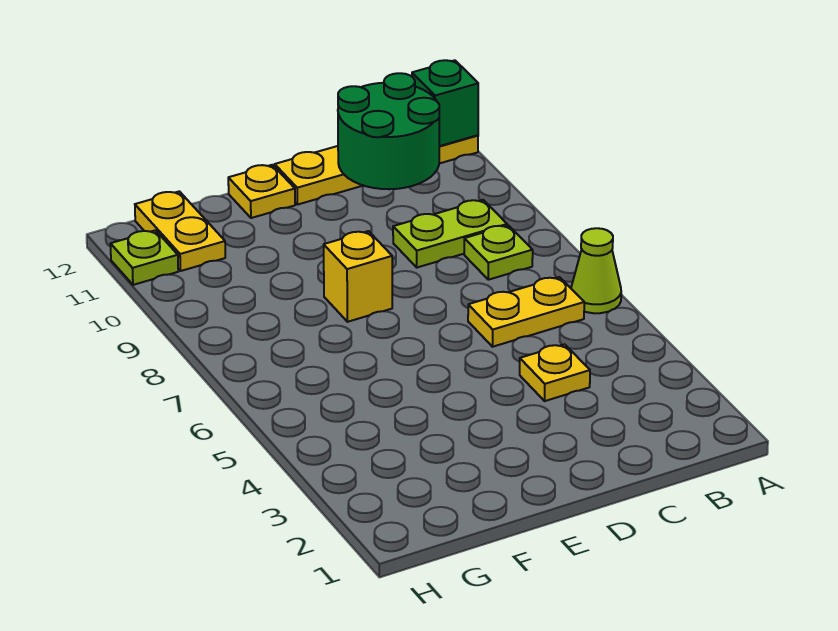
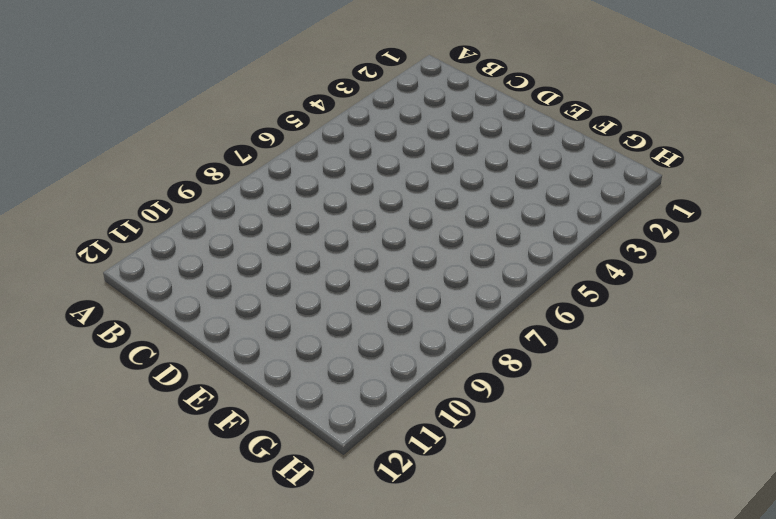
none -> lime cone A6 level 1
none -> yellow plate A12:D12 level 1
none -> yellow plate B6:C6 level 1

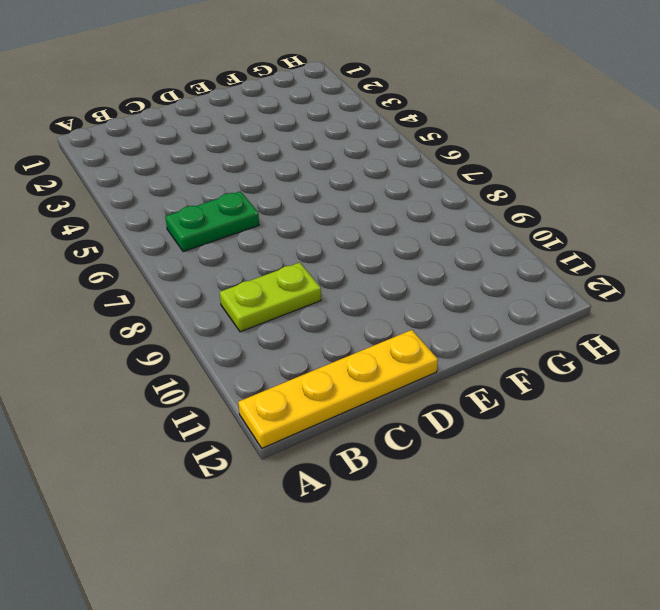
green plate B6:C6 level 1 -> yellow plate B6:C6 level 1
none -> lime cone A6 level 1
none -> lime plate B8 level 1
none -> yellow plate C4 level 1

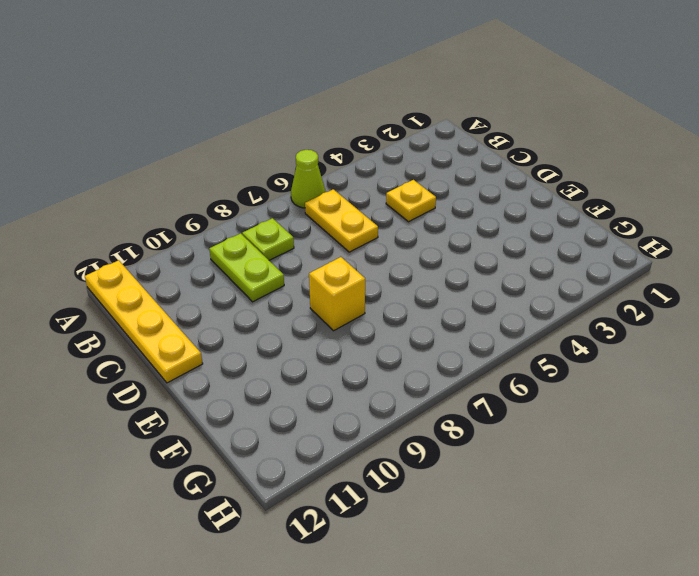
none -> yellow plate E12 level 1
none -> yellow plate G11:G12 level 1
none -> lime plate H11 level 1

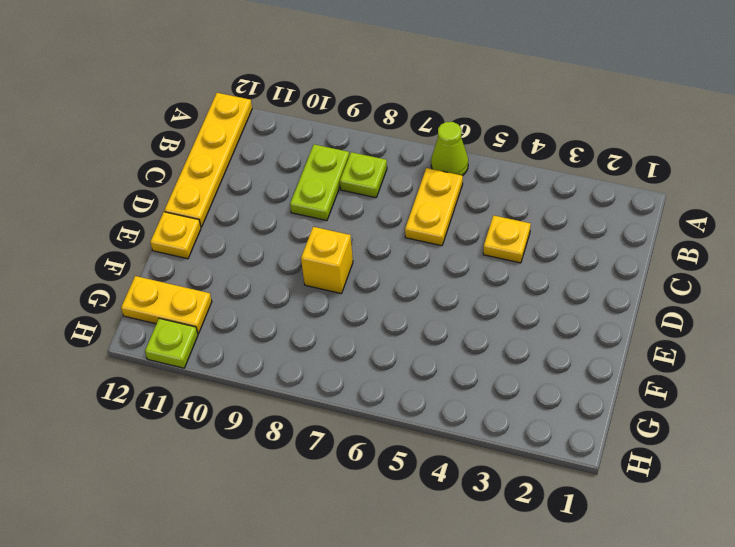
none -> green brick A12 level 2
none -> green round brick B11:C12 level 2

